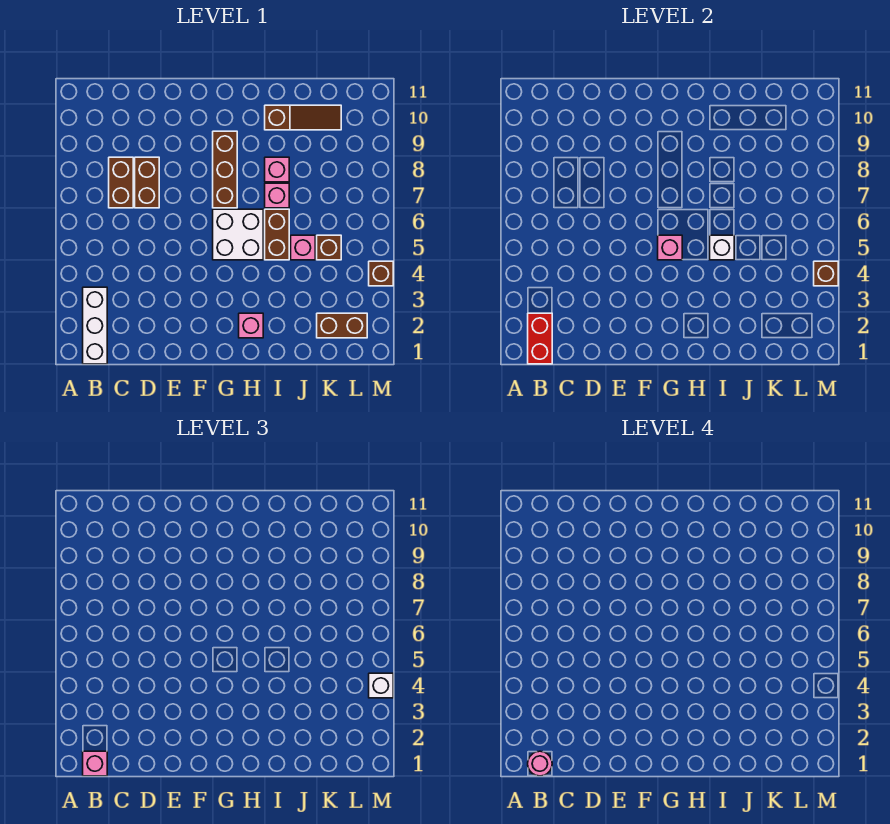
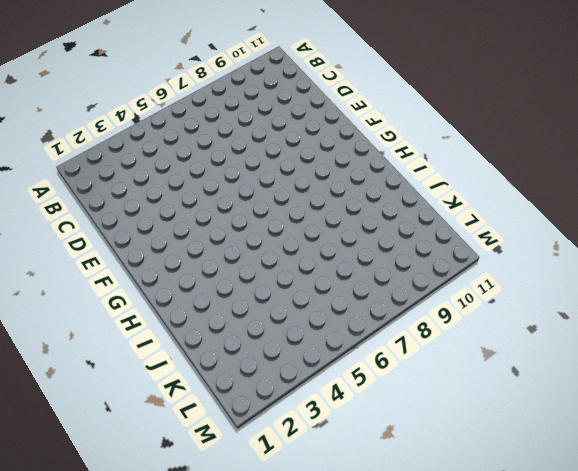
none -> white brick B1:B3 level 1
none -> brown brick C7:C8 level 1
none -> brown brick D7:D8 level 1

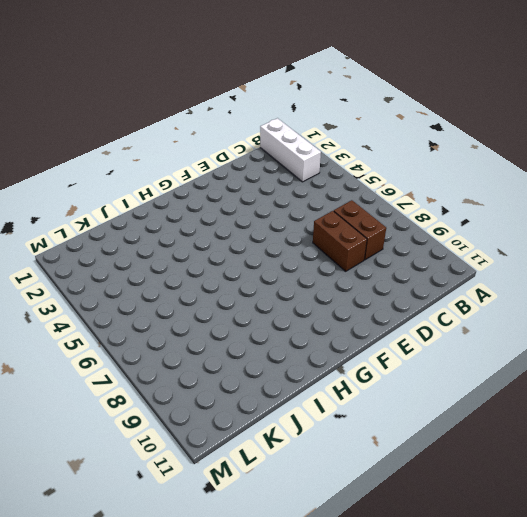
none -> white brick G5:H6 level 1
none -> brown brick G7:G9 level 1
none -> pink brick H2 level 1

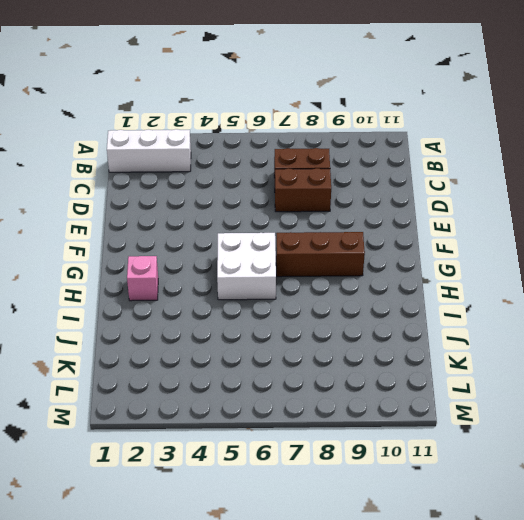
none -> brown brick I5:I6 level 1
none -> pink brick I7 level 1
none -> pink brick I8 level 1

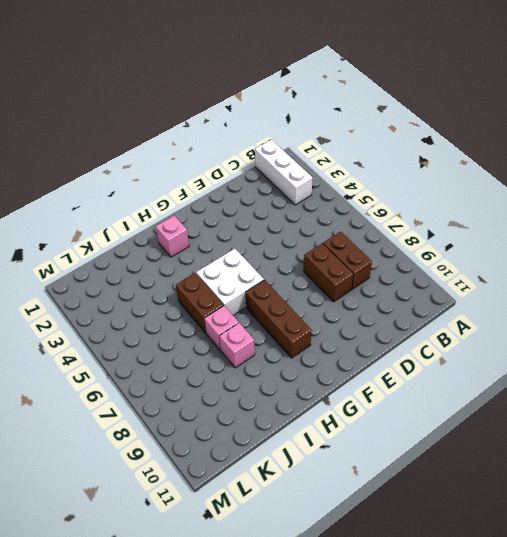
none -> brown slope I10:K10 level 1 top I
none -> pink brick J5 level 1
none -> brown brick K2:L2 level 1

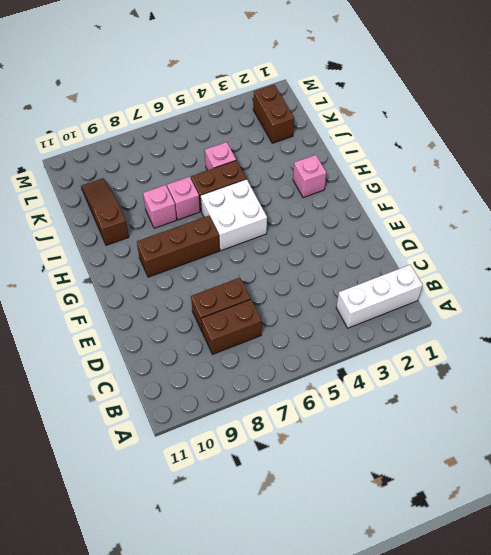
none -> brown brick K5 level 1
none -> brown brick M4 level 1
none -> red brick B1:B2 level 2

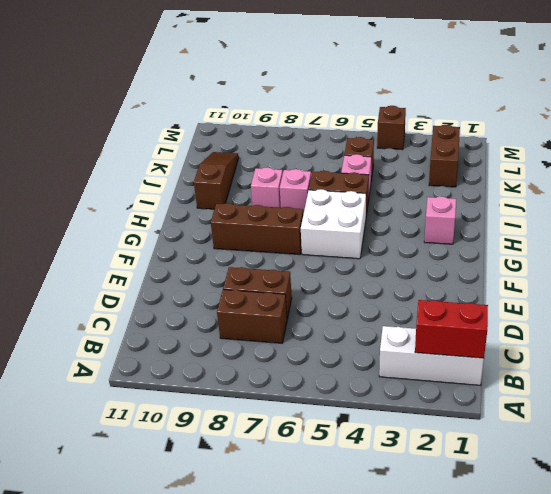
none -> pink brick G5 level 2
none -> white brick I5 level 2
none -> brown brick M4 level 2

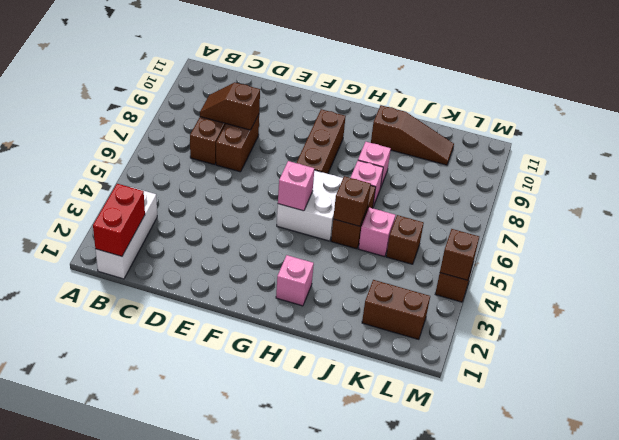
brown slope C8:D8 level 2 top D -> none
brown brick I5 level 2 -> white brick I5 level 2
none -> pink brick B1 level 3
none -> white brick M4 level 3
none -> pink round brick B1 level 4

